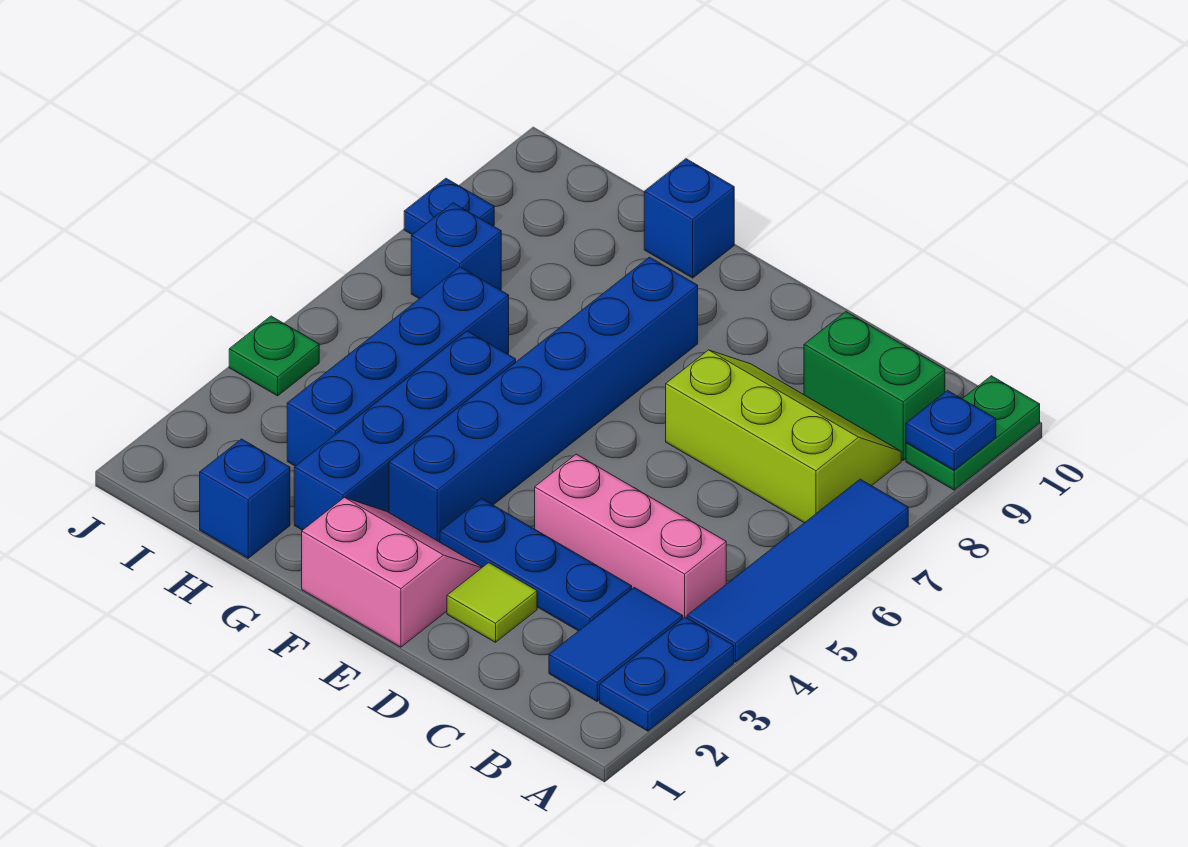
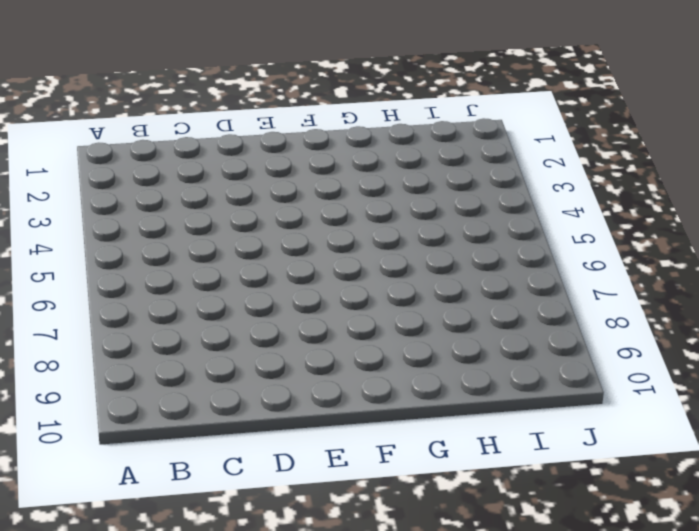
none -> blue plate A2:A3 level 1
none -> blue tile A4:A7 level 1
none -> green plate A9:A10 level 1

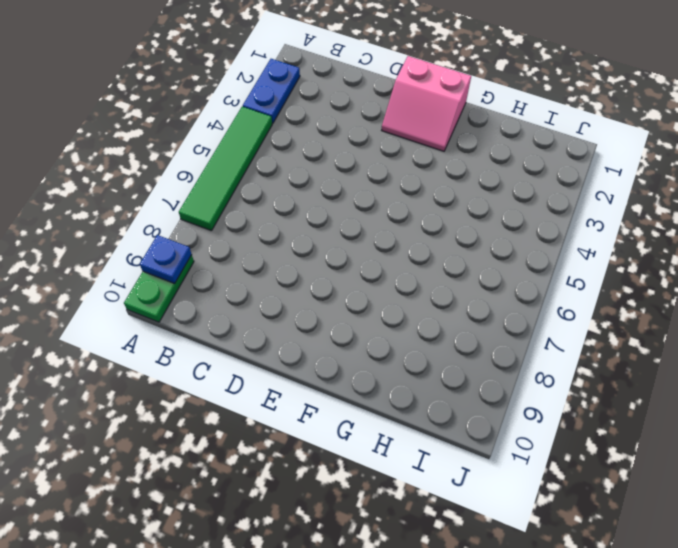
green tile A4:A7 level 1 -> blue tile A4:A7 level 1
none -> blue tile B2:B3 level 1
none -> pink brick B4:D4 level 1
none -> lime slope B7:D8 level 1 top 7

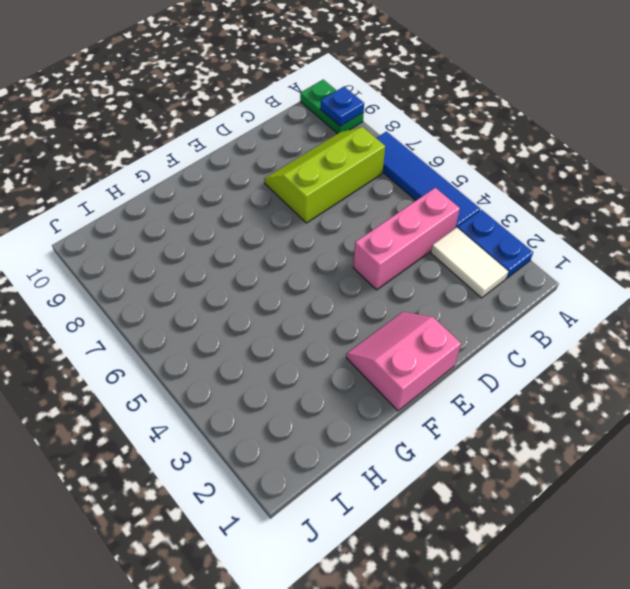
white tile B2:B3 level 1 -> blue tile B2:B3 level 1
none -> green brick B9:C9 level 1
none -> blue plate C3:E3 level 1
none -> lime tile D2 level 1

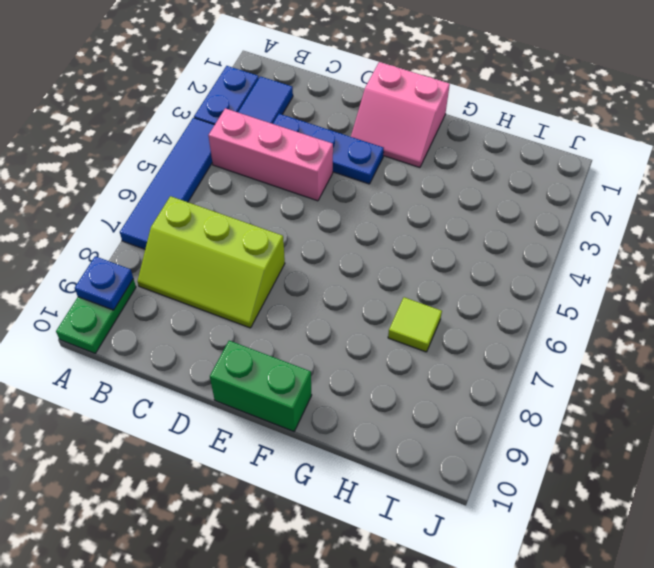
green brick E10:F10 level 1 -> green brick B9:C9 level 1
lime tile H7 level 1 -> lime tile D2 level 1
none -> blue brick F3:F8 level 1
none -> blue brick G2:G5 level 1
none -> blue brick G10 level 1

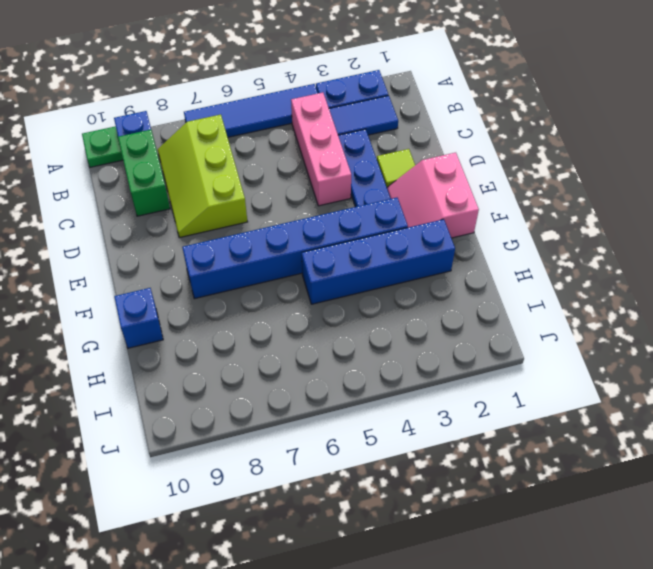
none -> blue brick H1 level 1
none -> blue brick H3:H6 level 1
none -> blue brick I7 level 1

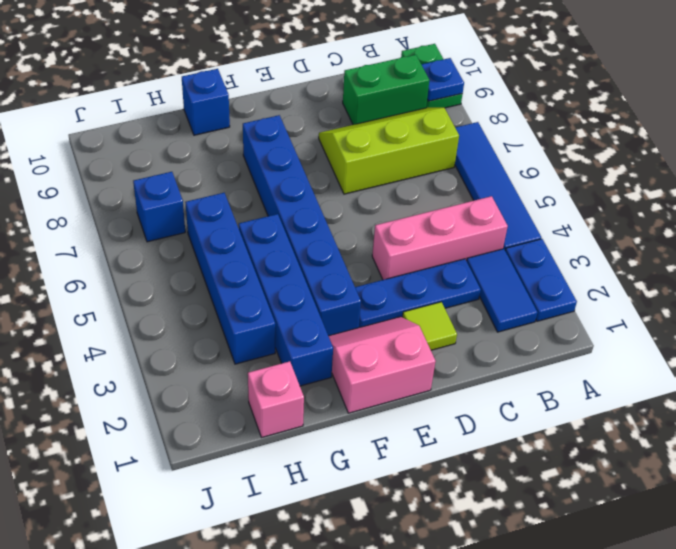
pink brick H1 level 1 -> blue brick H1 level 1
none -> green plate J4 level 1
none -> blue plate J8 level 1

